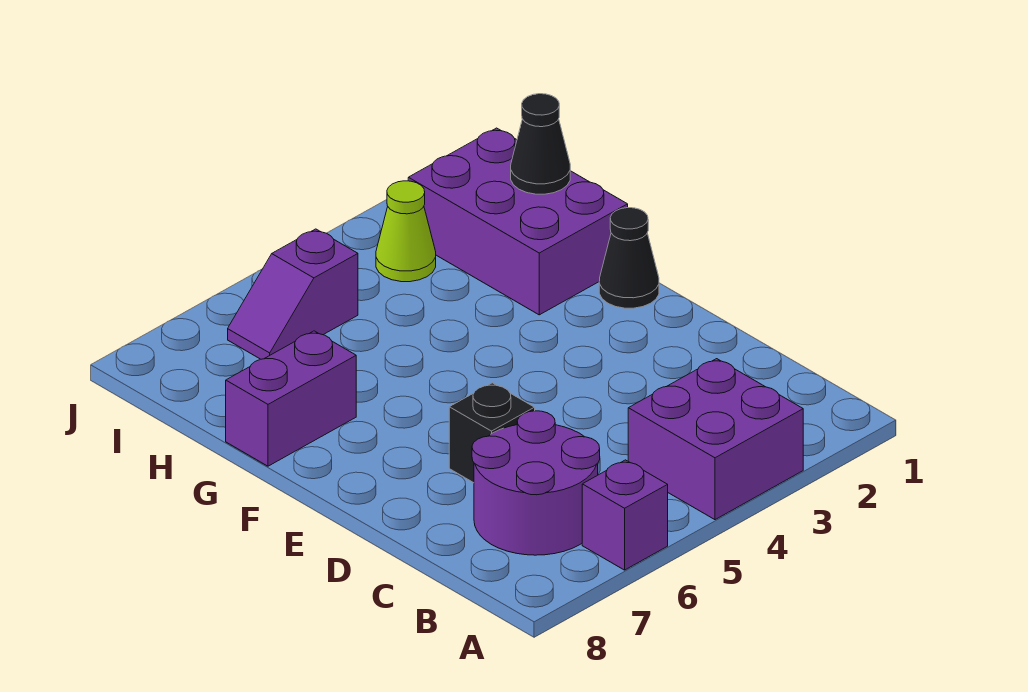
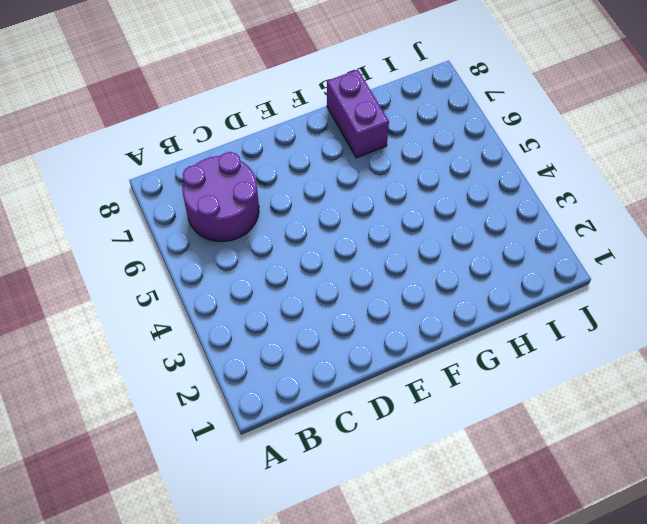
none -> purple brick A3:B4 level 1
none -> purple brick A6 level 1

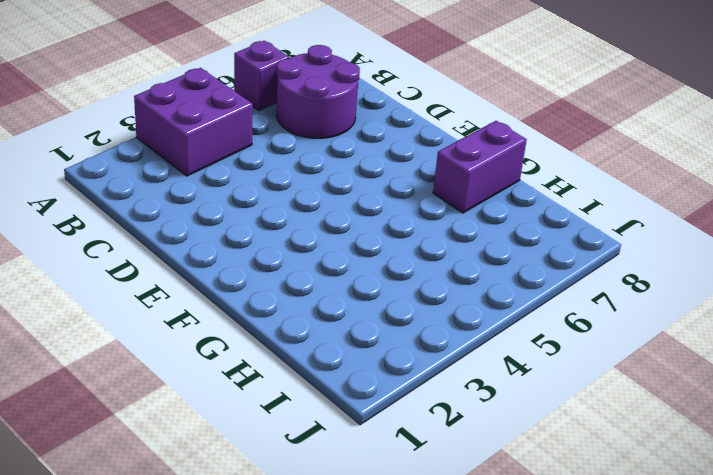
none -> black brick D6 level 1
none -> black cone F1 level 1

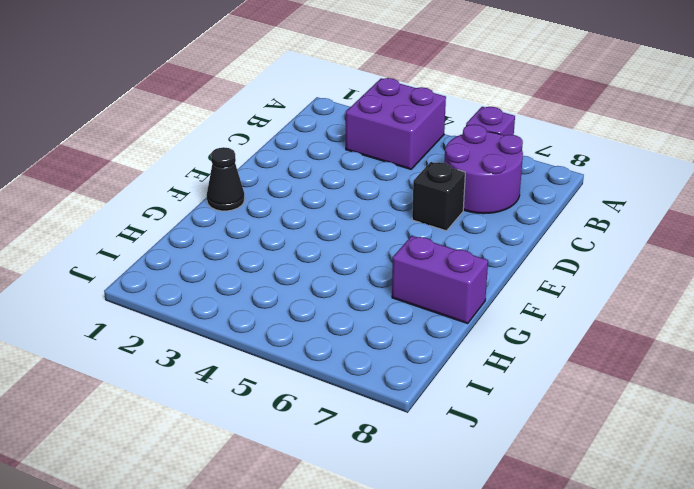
none -> purple brick G1:I2 level 1
none -> lime cone I3 level 1

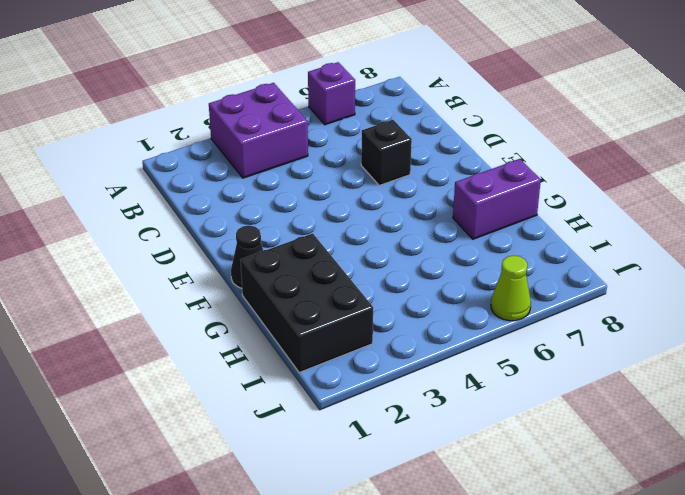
black brick G1:I2 level 1 -> purple brick G1:I2 level 1
lime cone J6 level 1 -> lime cone I3 level 1
none -> purple round brick B6:C7 level 1
none -> purple slope I5:I6 level 1 top 5

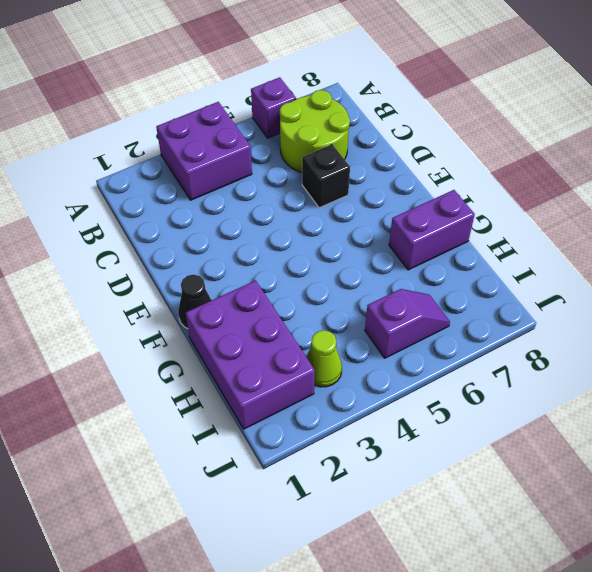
lime round brick B6:C7 level 1 -> purple round brick B6:C7 level 1
none -> black cone H1 level 2

